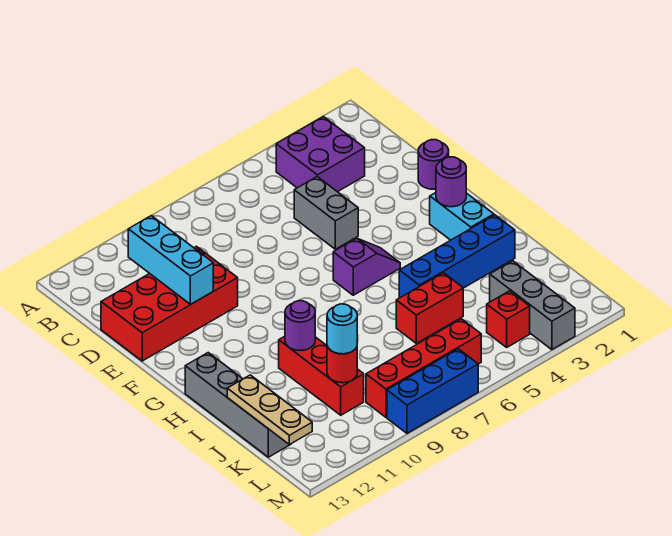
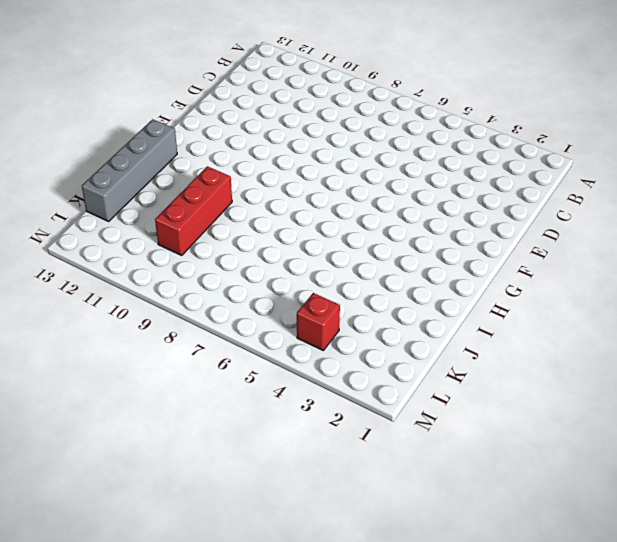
none -> purple brick B3:C4 level 1
none -> grey brick D5:E5 level 1
none -> red brick D10:E13 level 1

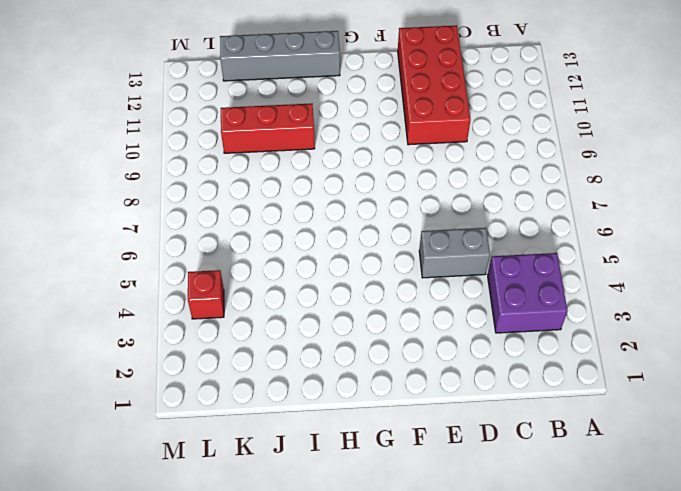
none -> purple round brick E1 level 1
none -> cyan brick G2:H2 level 1
none -> purple slope G5:G6 level 1 top 6

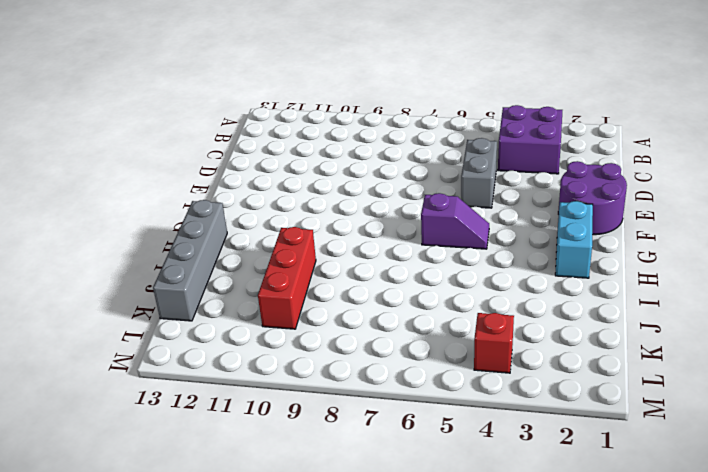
purple round brick E1:F2 level 1 -> purple round brick E1 level 1
none -> red brick D10:E13 level 1
none -> blue brick I2:I5 level 1
none -> red brick J5:J6 level 1

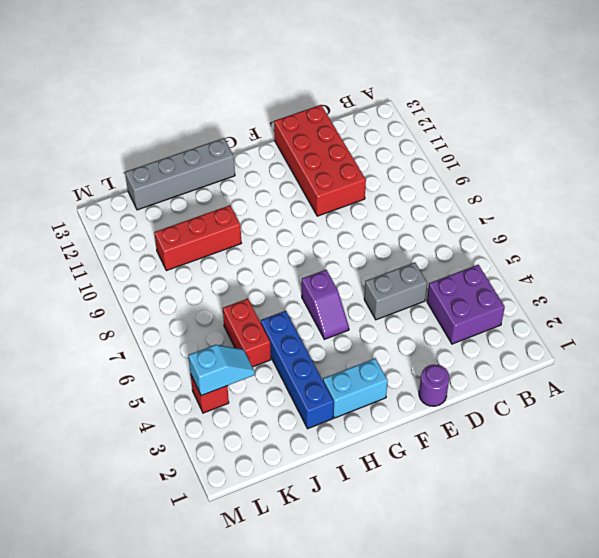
cyan slope K4:L4 level 2 top L -> none
none -> grey brick K3:M3 level 1
none -> red brick L6:L9 level 1
none -> blue brick M7:M9 level 1

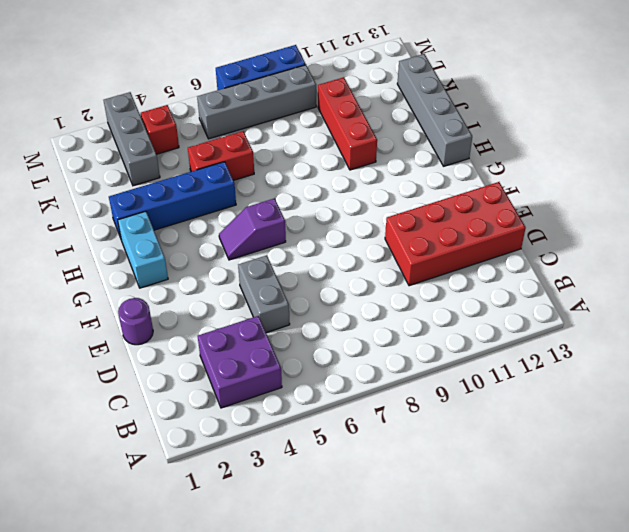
grey brick L6:L9 level 1 -> red brick L6:L9 level 1
none -> cyan brick C11:E11 level 2
none -> purple round brick G2 level 2
none -> purple round brick I10 level 2

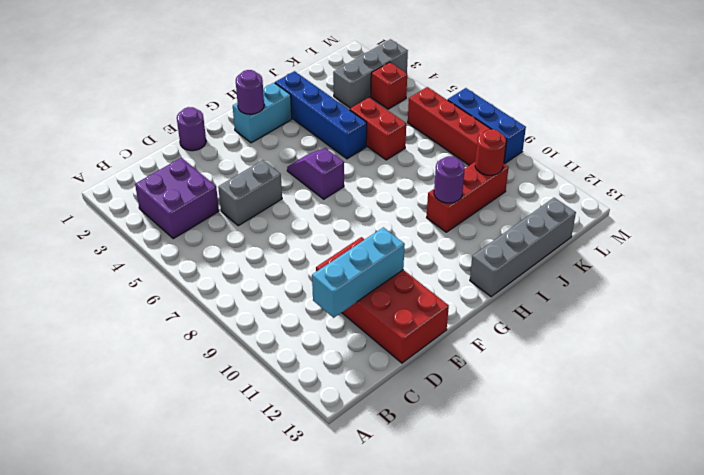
none -> tan plate J13:L13 level 2
none -> cyan round brick K10 level 3

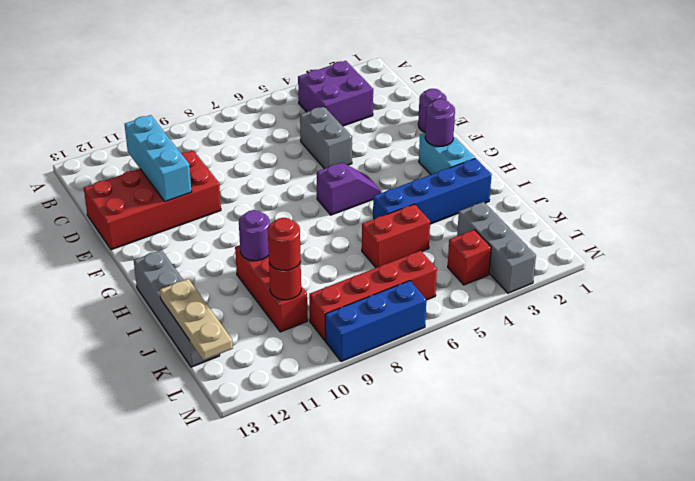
red round brick K10 level 3 -> cyan round brick K10 level 3

